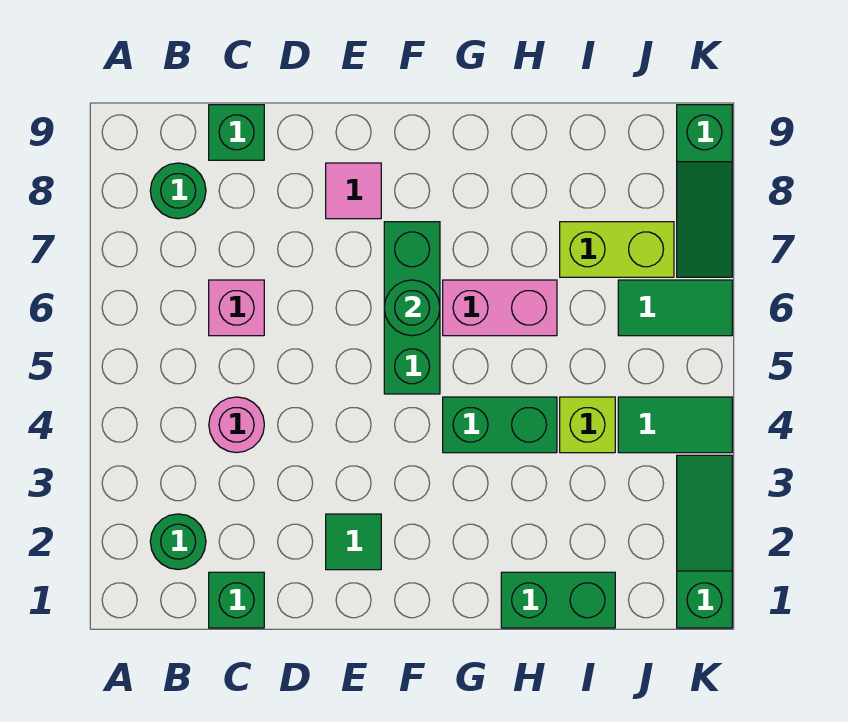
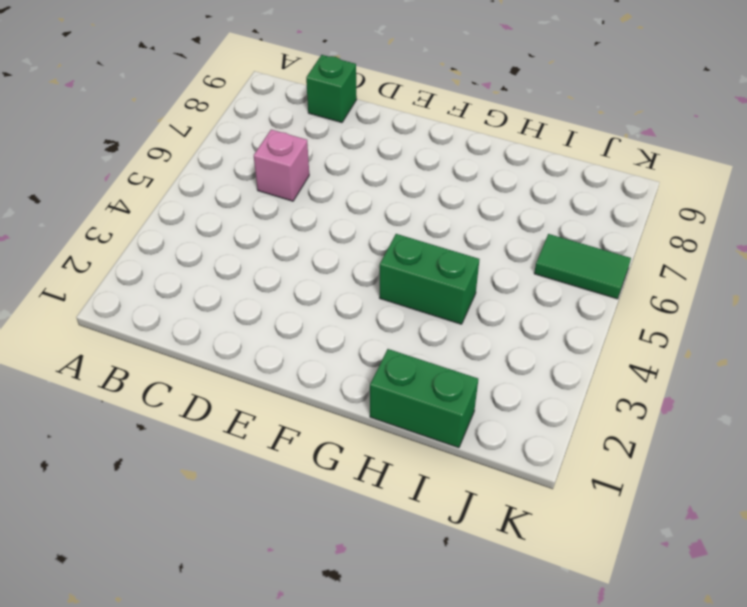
none -> green round brick B2 level 1
none -> green round brick B8 level 1
none -> green brick C1 level 1

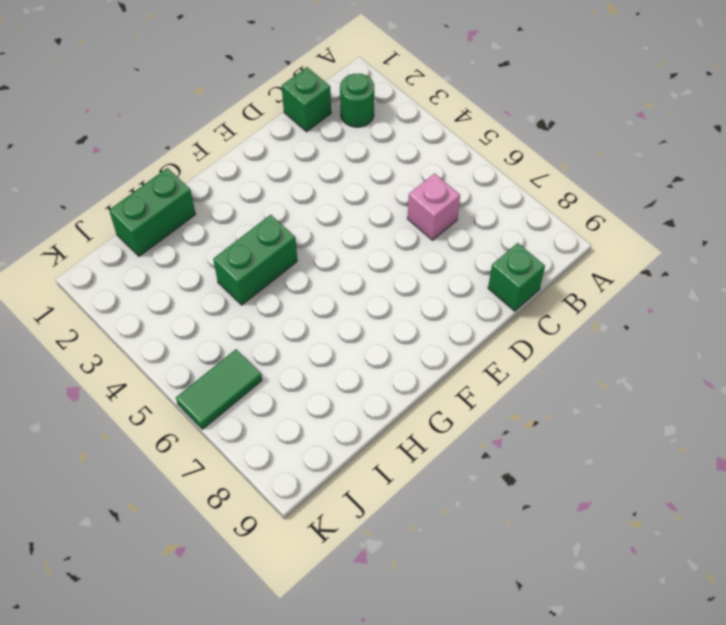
none -> green round brick B8 level 1
none -> pink round brick C4 level 1
none -> green tile E2 level 1

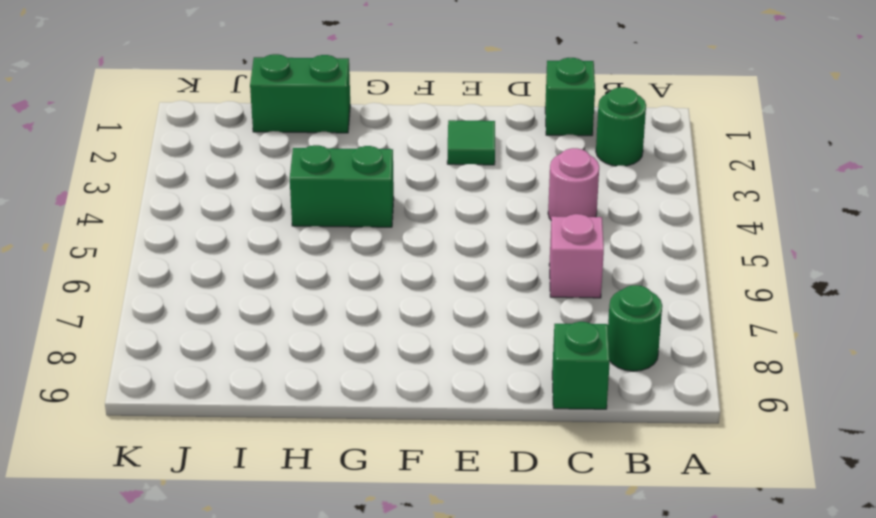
none -> pink tile E8 level 1
none -> green brick F5:F7 level 1
none -> pink brick G6:H6 level 1

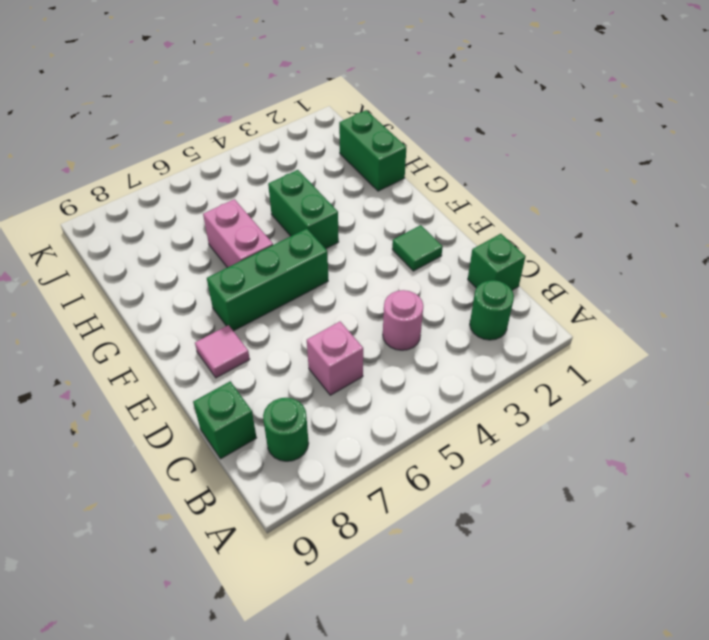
none -> lime brick I4 level 1
none -> lime brick I7:J7 level 1
none -> green tile J4:K4 level 1

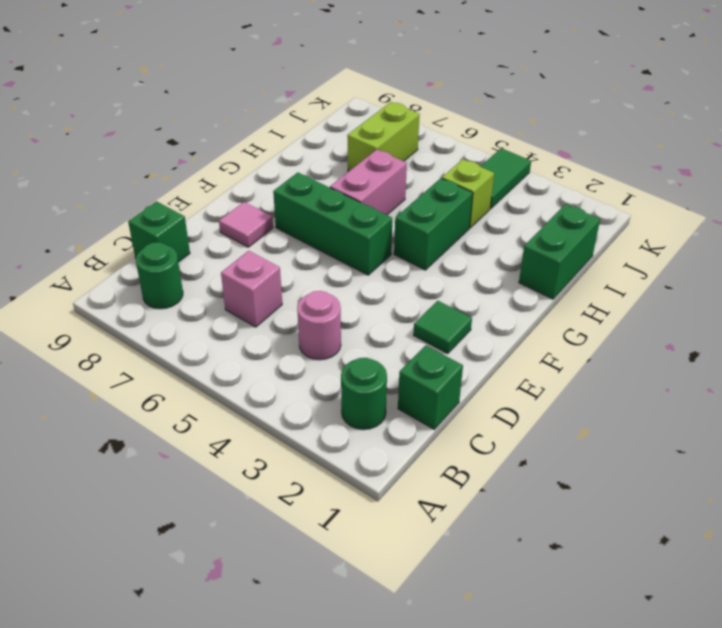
none -> green tile J6:K6 level 1
none -> green slope K1:K3 level 1 top 1
none -> green slope K7:K9 level 1 top 9

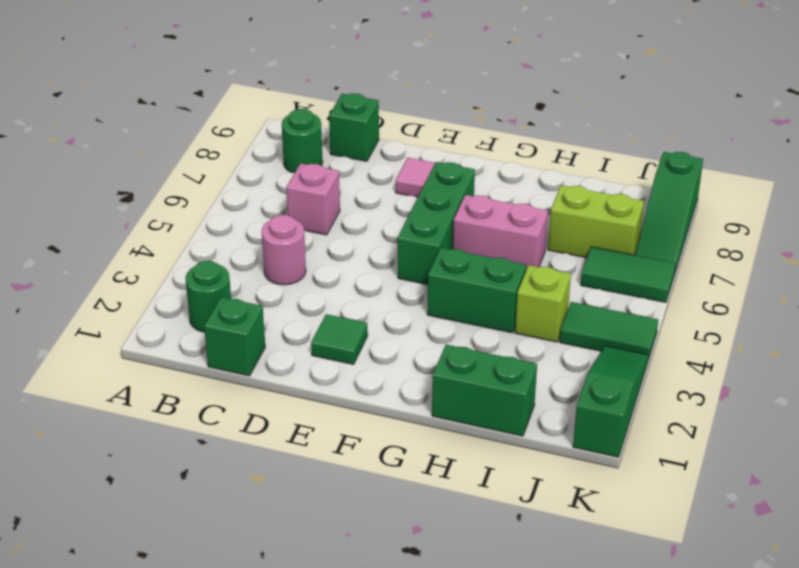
none -> green round brick F6 level 2

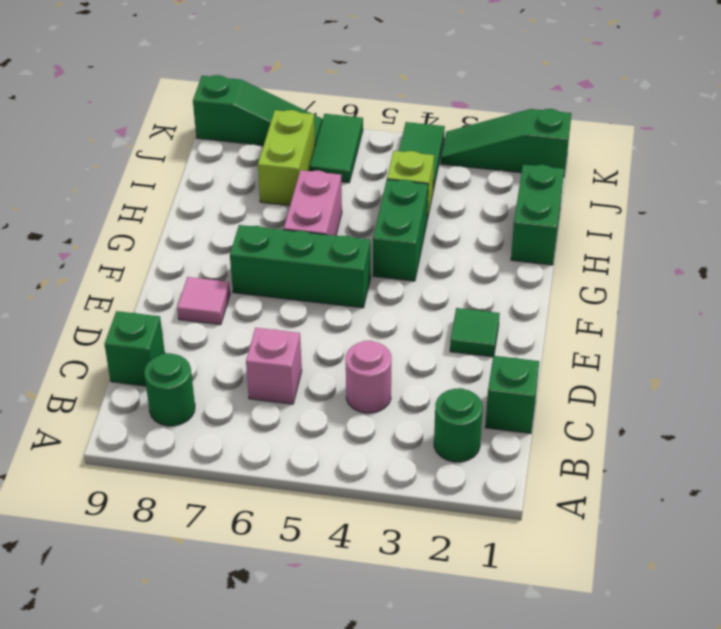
none -> green round brick F6 level 2

